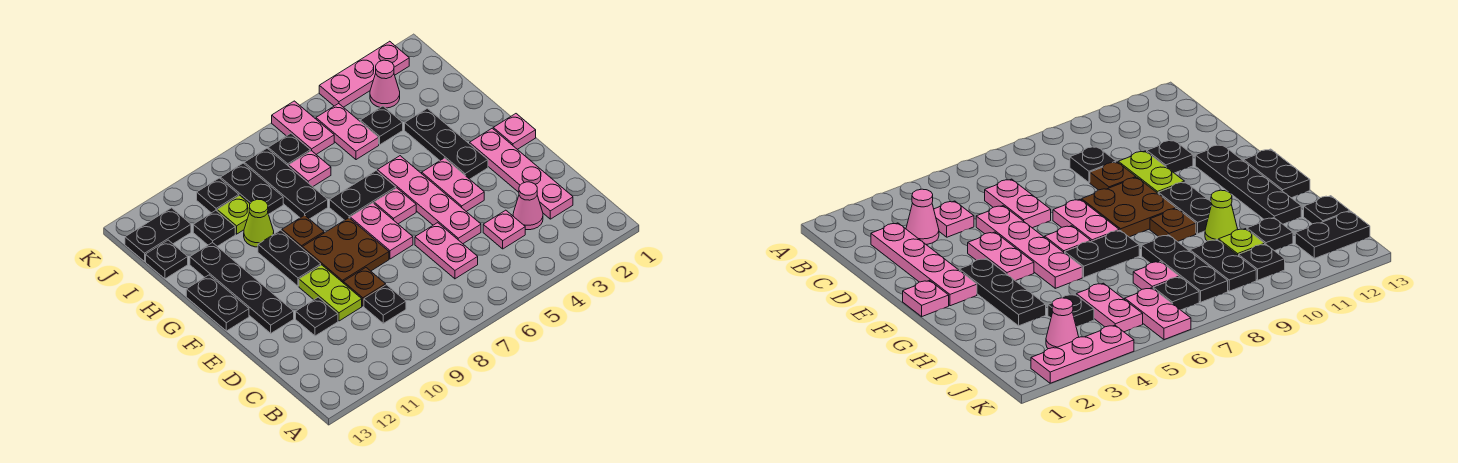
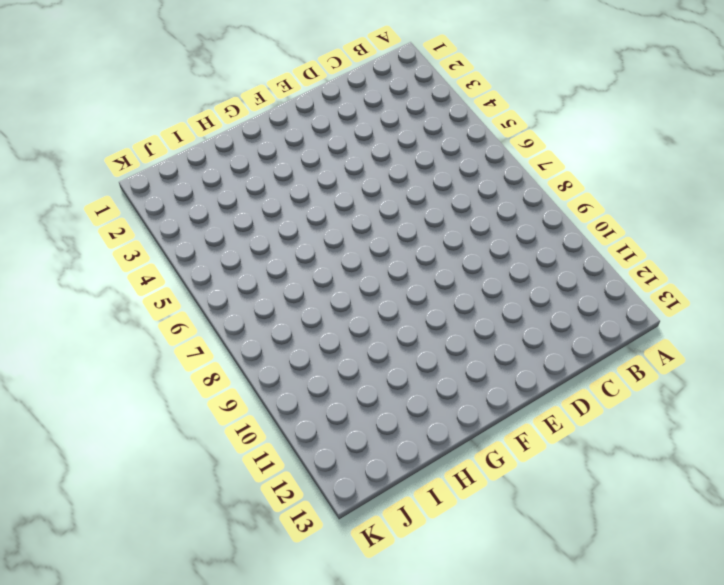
none -> pink plate C2:F2 level 1
none -> pink cone C3 level 1
none -> pink plate C4 level 1
none -> pink plate C6:D6 level 1

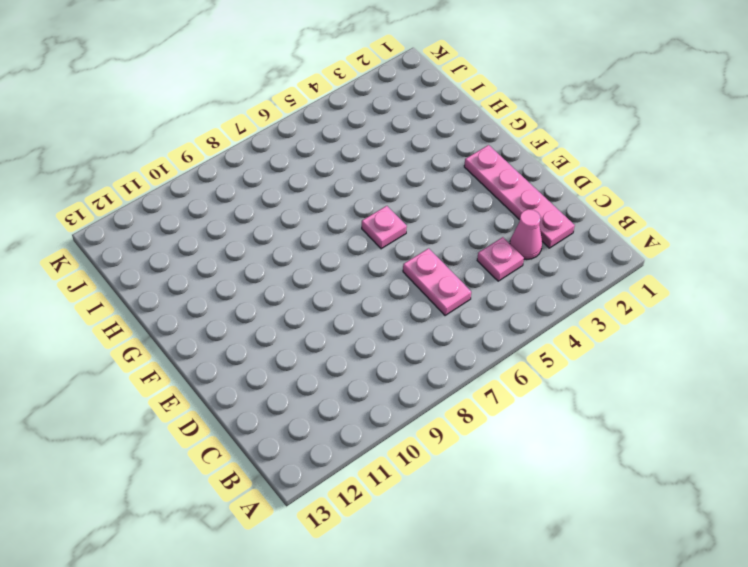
none -> black plate C9 level 1
none -> pink plate D5:G5 level 1
none -> brown plate D9 level 1
none -> lime plate D10:E10 level 1

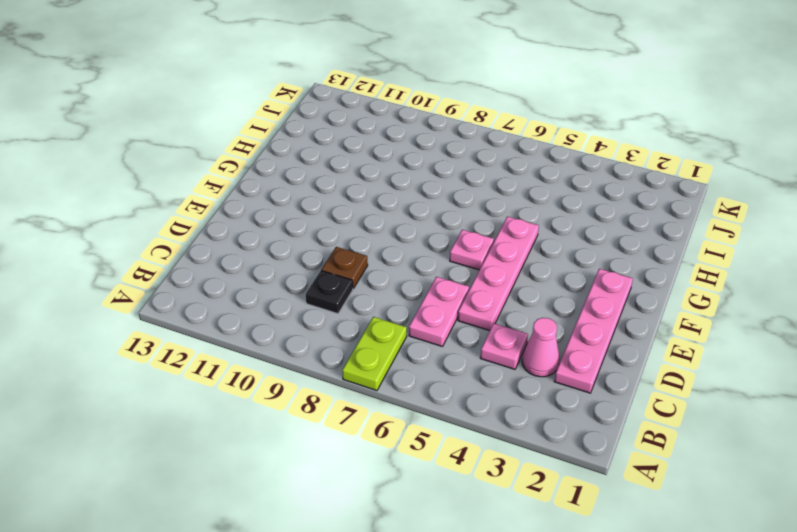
lime plate A7:B7 level 1 -> lime plate D10:E10 level 1
none -> black plate D11 level 1
none -> pink plate E4:F4 level 1
none -> pink plate E7:F7 level 1
none -> brown plate E8:F9 level 1

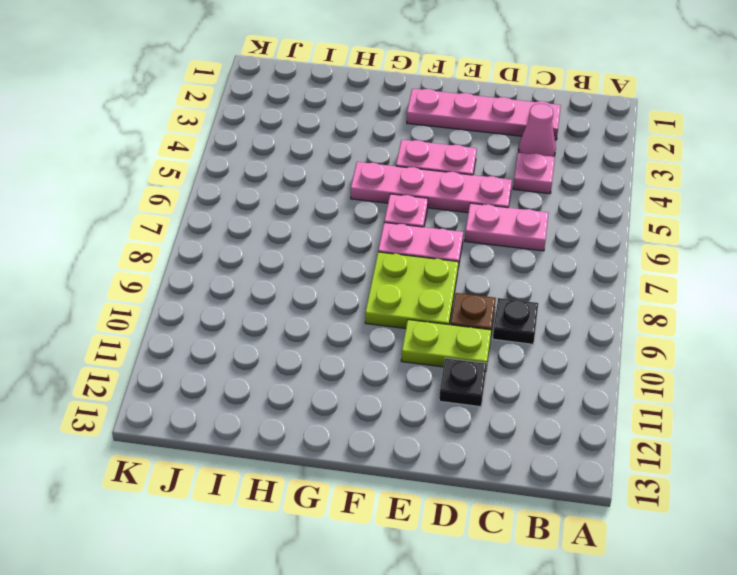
lime plate E8:F9 level 1 -> brown plate E8:F9 level 1
none -> black plate E12:H12 level 1
none -> pink plate F1 level 1
none -> black plate F3:H3 level 1
none -> black plate F10:G10 level 1

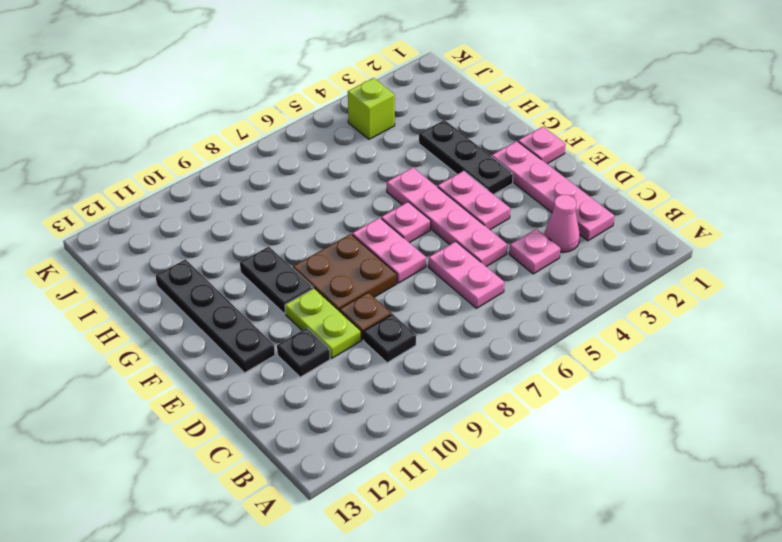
lime brick J4 level 1 -> none
none -> black plate F13:G13 level 1
none -> black plate G6:G7 level 1
none -> brown plate G9 level 1
none -> black plate H8:J8 level 1

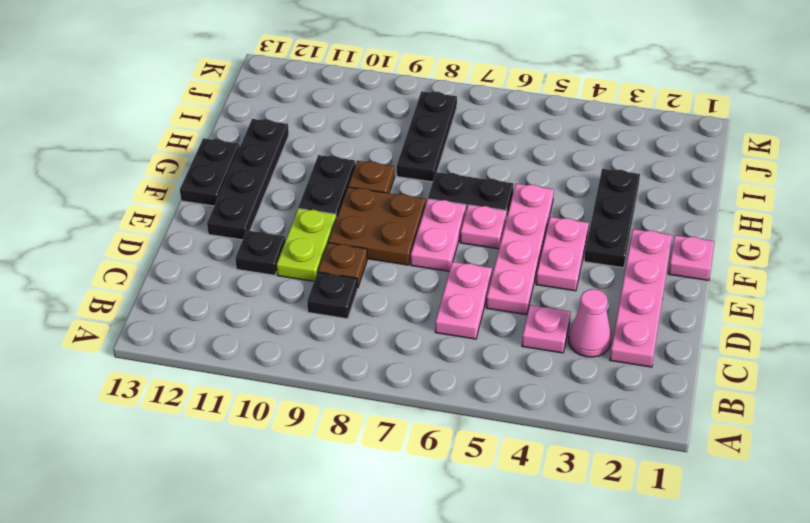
none -> lime cone H10 level 1
none -> black plate I4 level 1
none -> pink plate I5:J5 level 1
none -> pink plate I7 level 1

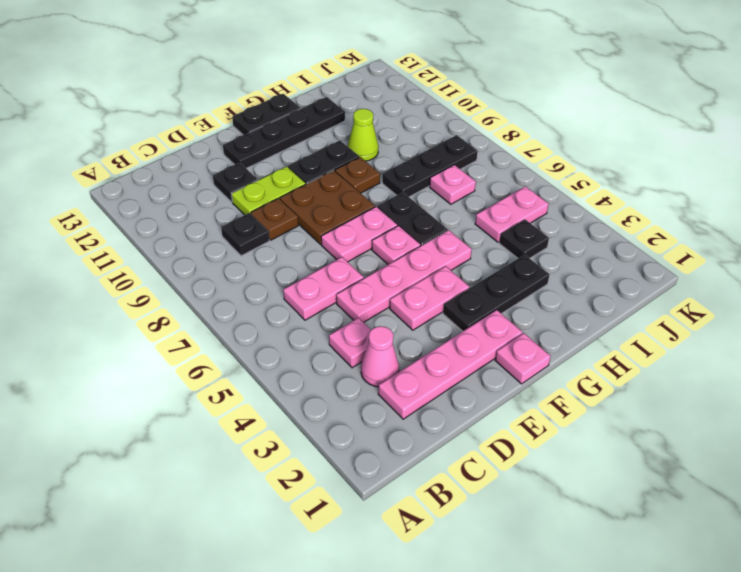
none -> black plate I9:J9 level 1
none -> lime plate I10 level 1
none -> black plate I11 level 1
none -> black plate I13 level 1

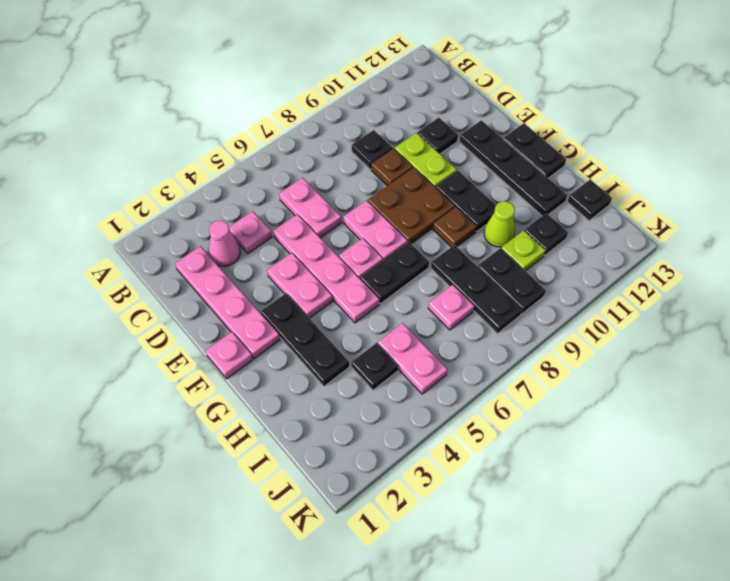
none -> pink cone J3 level 1
none -> pink plate J6:K6 level 1
none -> black plate J7 level 1
none -> black plate J10 level 1

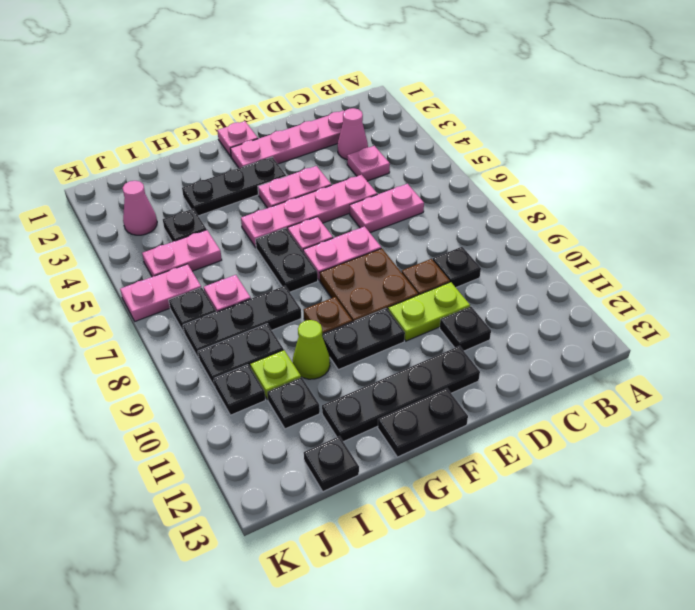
none -> black plate J12:J13 level 1
none -> pink plate K2:K4 level 1

